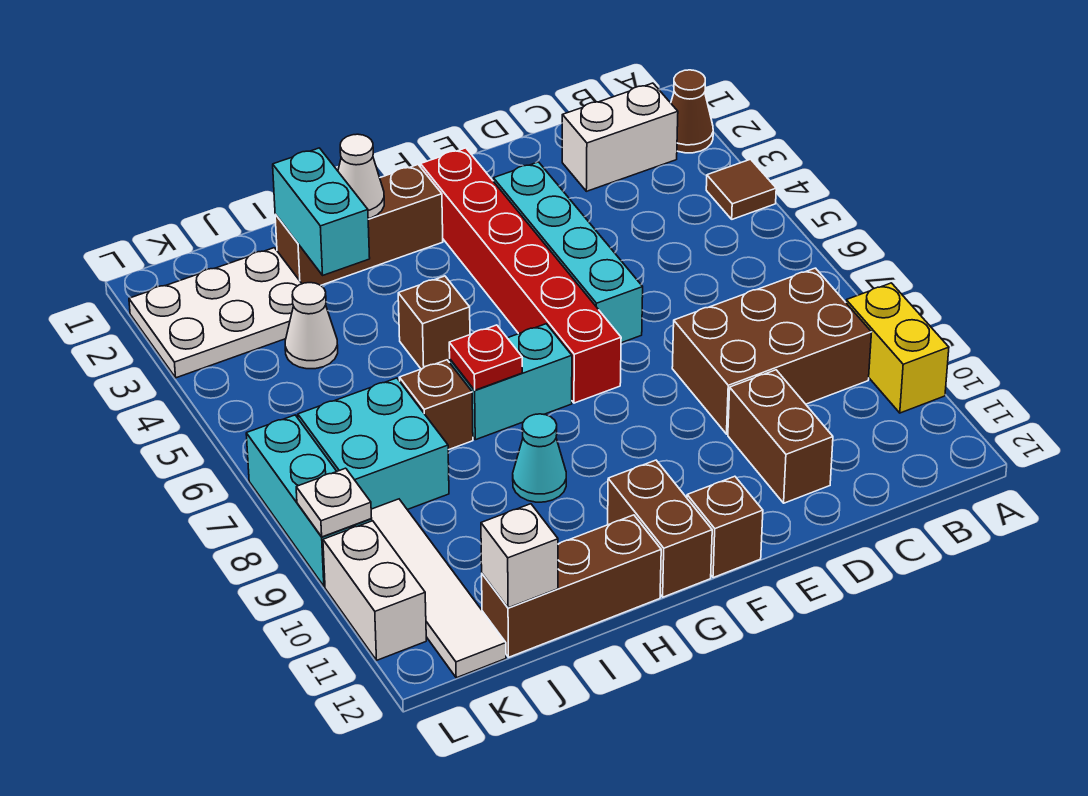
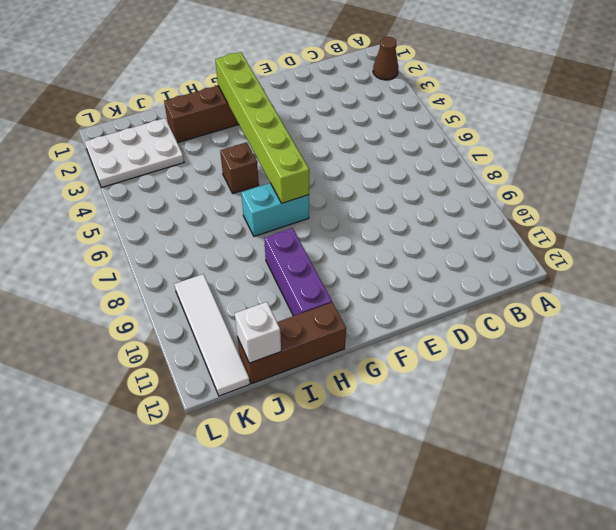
lime brick G2:G7 level 2 -> none
purple brick H9:H11 level 1 -> cyan cone H9 level 1
none -> brown tile A4 level 1
none -> yellow brick A9:A10 level 1
none -> white brick B2:C2 level 1

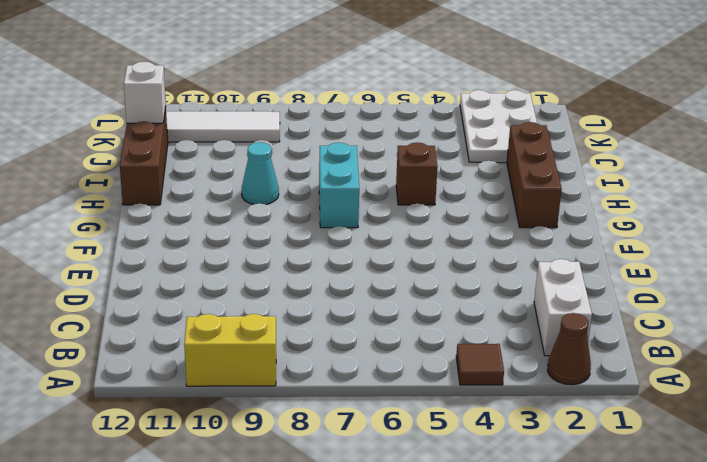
none -> brown brick B8:D9 level 1
none -> brown brick D10:D11 level 1
none -> cyan brick E3:E6 level 1

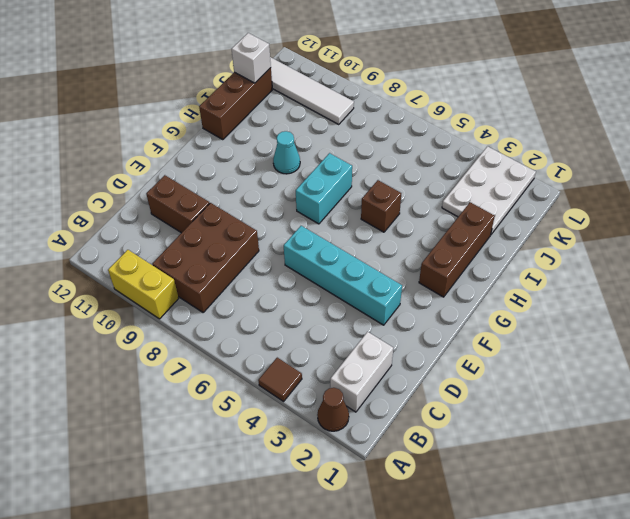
none -> red brick F2:F7 level 1
none -> brown brick F12 level 1
none -> brown brick G11:G12 level 1

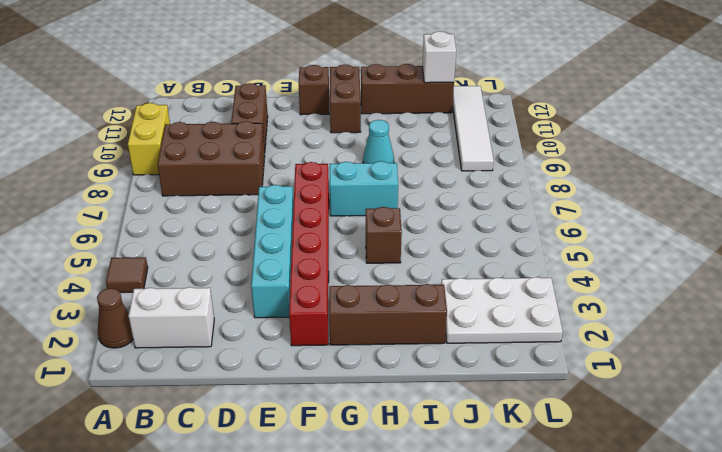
none -> brown brick I7 level 1
none -> white cone J4 level 1
none -> cyan brick J7:K8 level 1

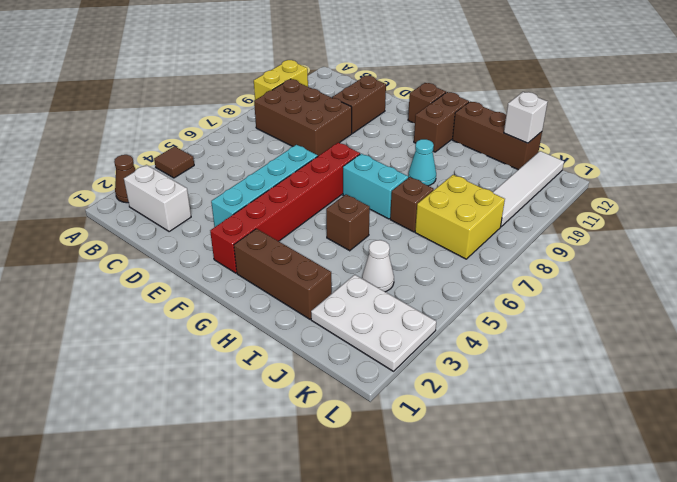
yellow brick J7:K8 level 1 -> cyan brick J7:K8 level 1
none -> cyan brick L7:L9 level 1
none -> white brick L10:L11 level 1
none -> white cone H2 level 2

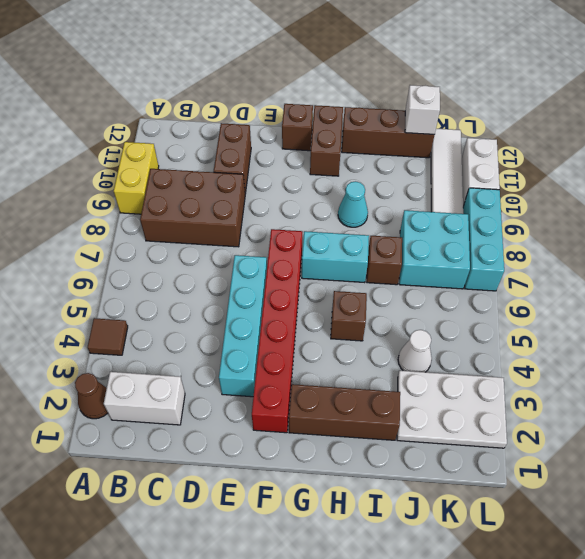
none -> white cone H2 level 2
none -> red plate H7 level 2
none -> cyan brick I2:I3 level 2

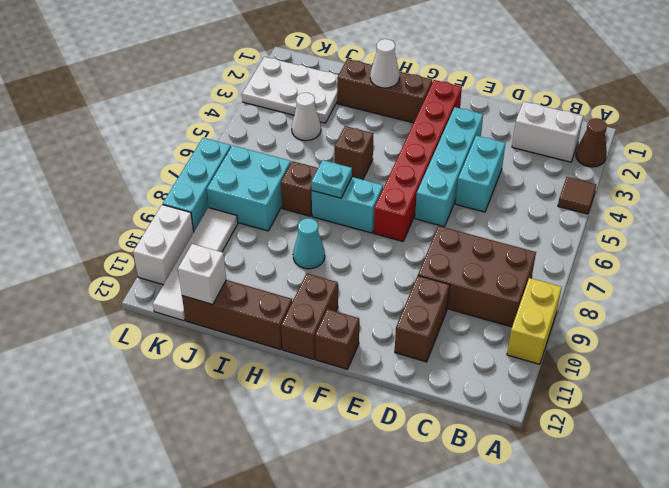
cyan brick D4:D5 level 1 -> cyan brick I2:I3 level 2
cyan plate H7 level 2 -> red plate H7 level 2
none -> white plate L9 level 2

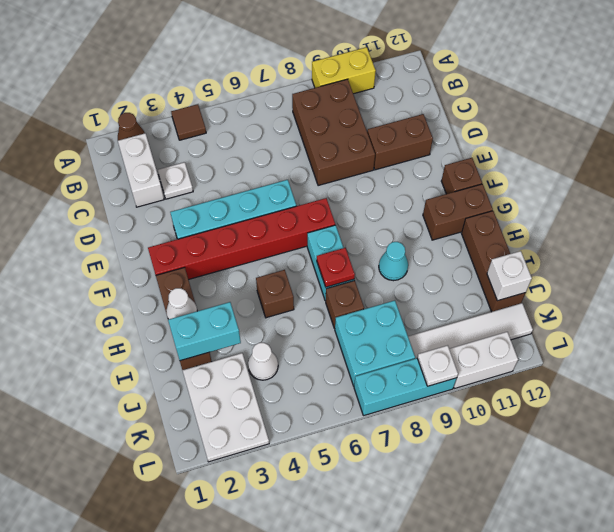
white plate C3 level 1 -> none

